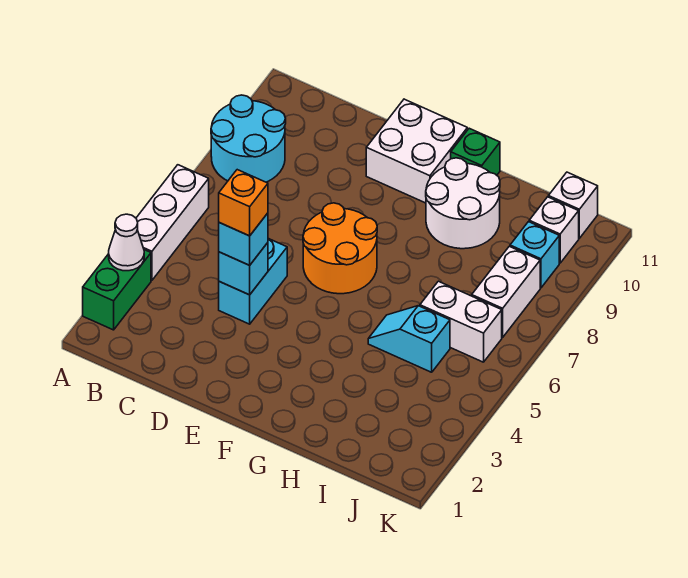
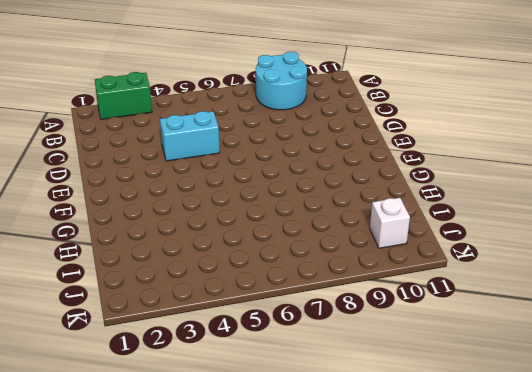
none -> white brick A4:A6 level 1
none -> orange round brick E6:F7 level 1
none -> white brick E10:F11 level 1

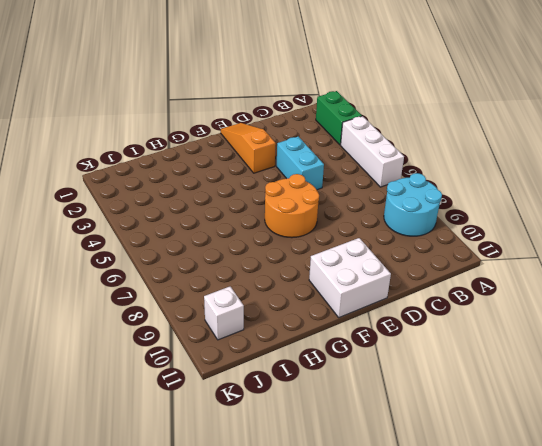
orange slope E1:E3 level 1 top 3 -> none
none -> white round brick G9:H10 level 1
none -> green brick G11 level 1
none -> cyan slope H5:I5 level 1 top I

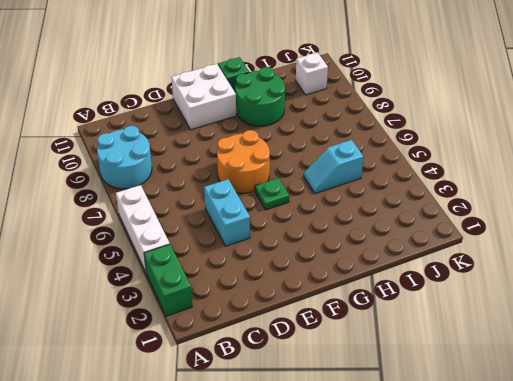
green plate F5 level 1 -> none
green round brick G9:H10 level 1 -> white round brick G9:H10 level 1
none -> white brick I6:J6 level 1
none -> white brick J7:J8 level 1
none -> cyan brick J9 level 1

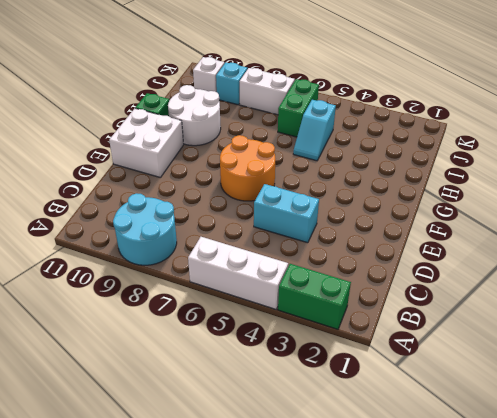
green brick I6:J6 level 1 -> white brick I6:J6 level 1
none -> white brick J11 level 1
none -> white cone A3 level 2
none -> cyan brick D4 level 2

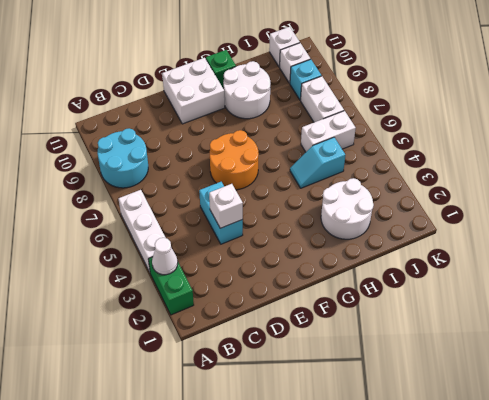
white brick D4 level 2 -> cyan brick D4 level 2
white round brick H2:I3 level 1 -> none
none -> cyan brick D4 level 3
none -> orange brick D4 level 4

